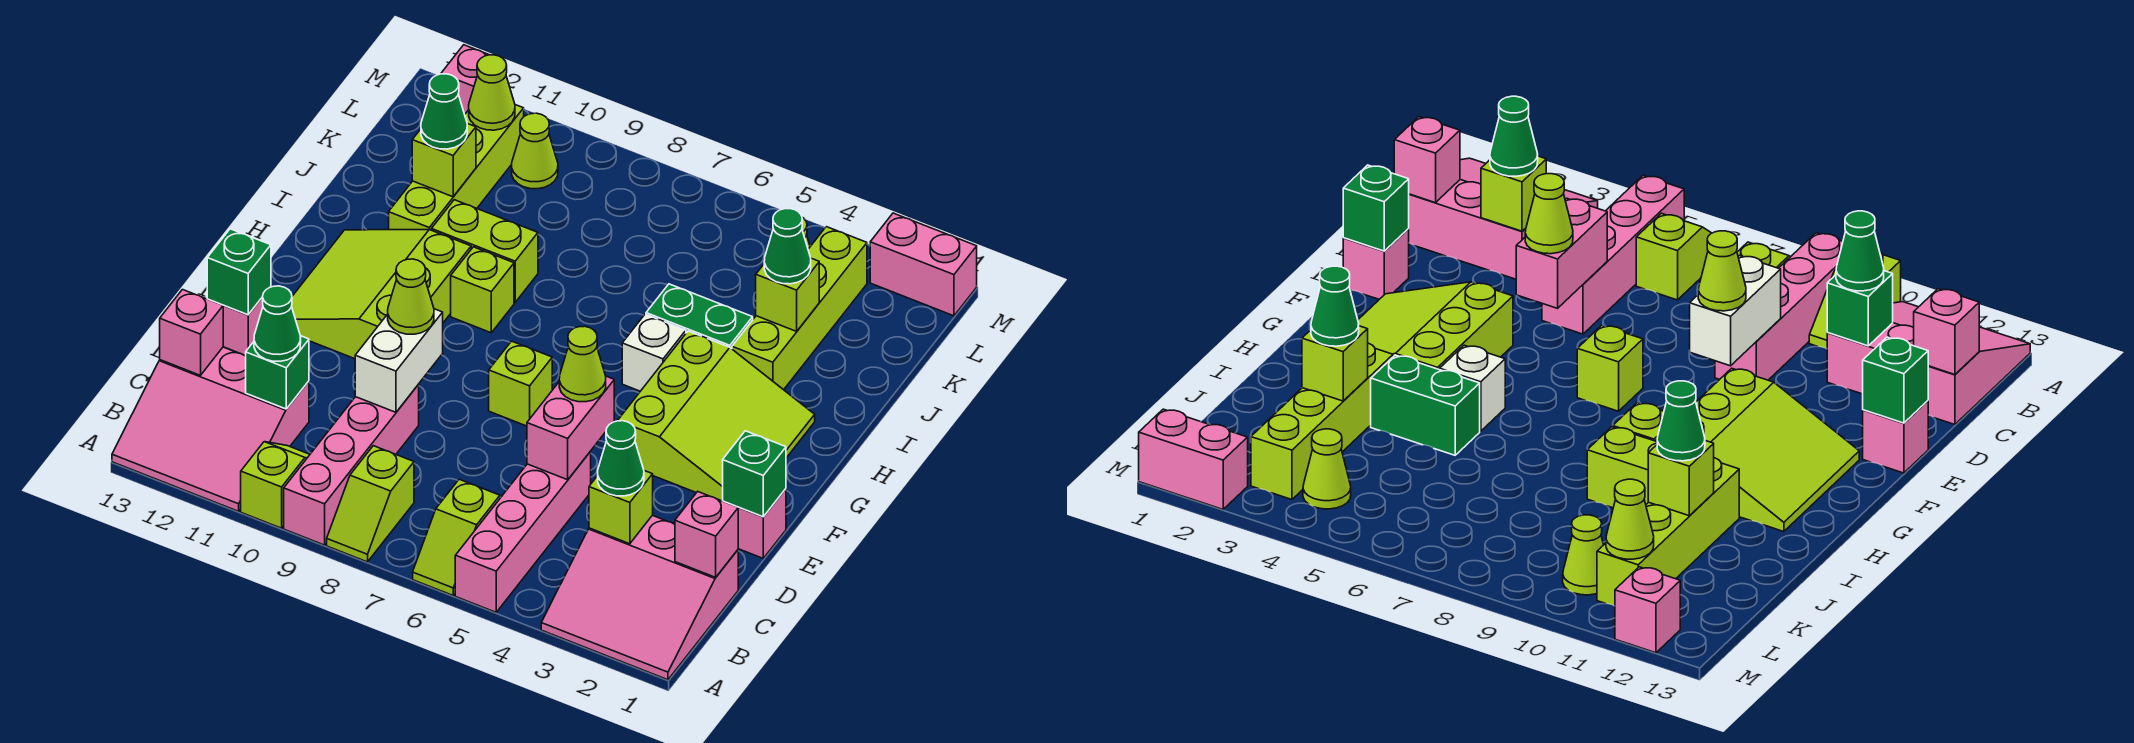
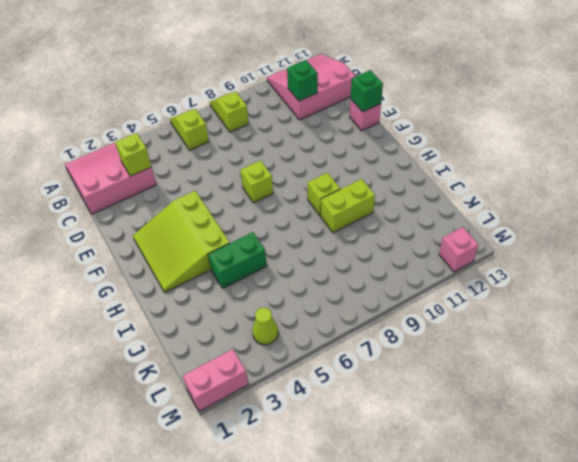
none -> pink brick A5:D5 level 1
none -> pink brick A9:D9 level 1
none -> lime slope A10:B10 level 1 top A
none -> pink brick E1 level 1

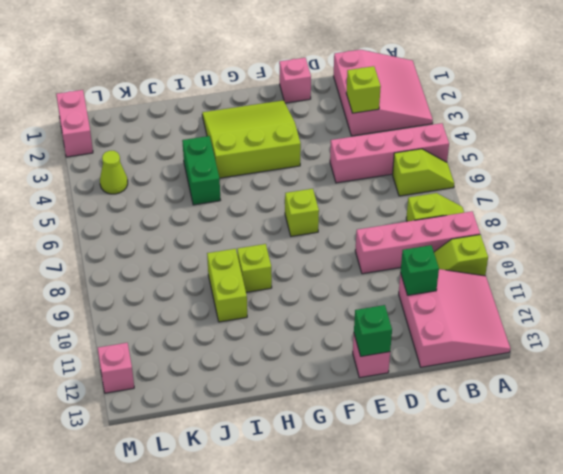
none -> lime slope F10:H12 level 1 top 10
none -> white brick H5 level 1
none -> lime brick I3:L3 level 1
none -> lime brick I11:L11 level 1

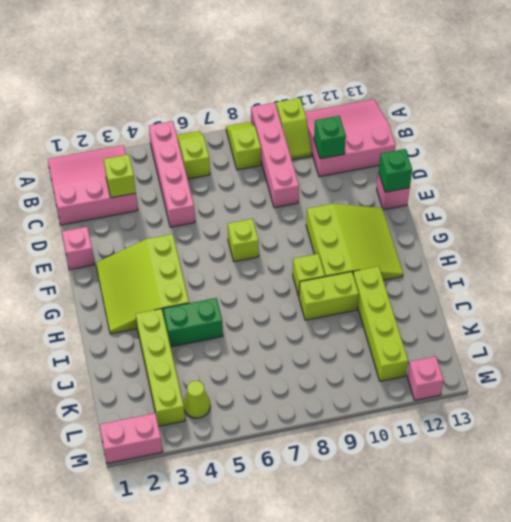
none -> white brick H5 level 1
none -> lime cone L10 level 1
none -> pink brick C1 level 2
none -> pink brick C13 level 2

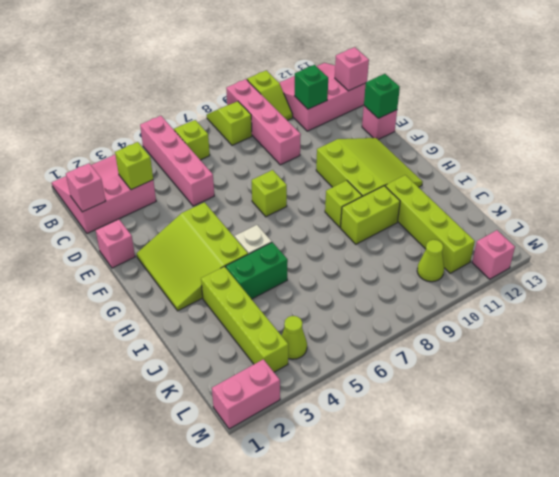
none -> pink brick D5:E5 level 2
none -> white brick D9:E9 level 2
none -> green brick E1 level 2
none -> lime brick J3 level 2

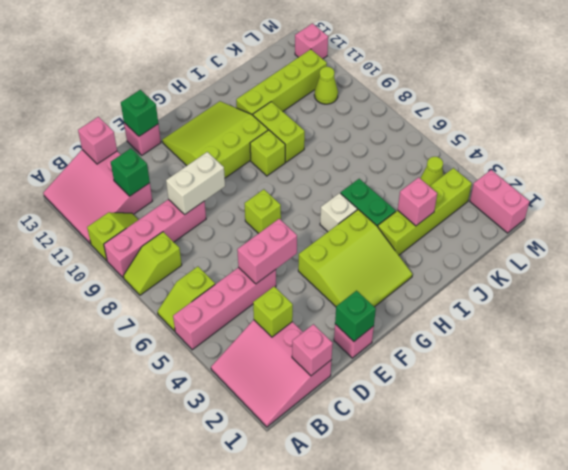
pink brick J3 level 2 -> lime brick J3 level 2
none -> lime brick J11 level 2
none -> lime cone L11 level 2
none -> green cone C3 level 3
none -> green cone C11 level 3

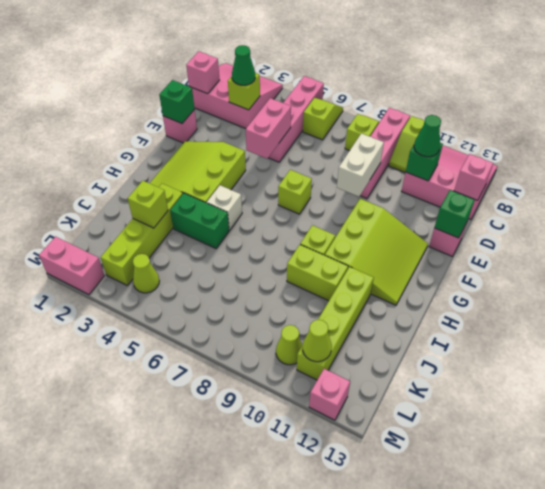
none -> lime brick J11 level 2
none -> lime cone E5 level 3
none -> lime cone E9 level 3
none -> green cone J3 level 3

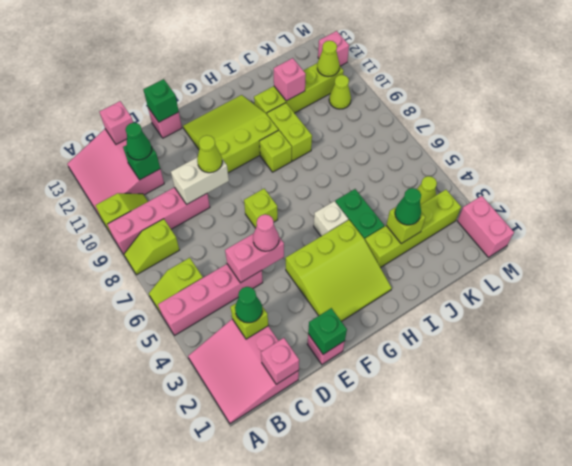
pink cone E5 level 3 -> lime cone E5 level 3
pink brick J11 level 2 -> lime brick J11 level 2
none -> green cone J11 level 3

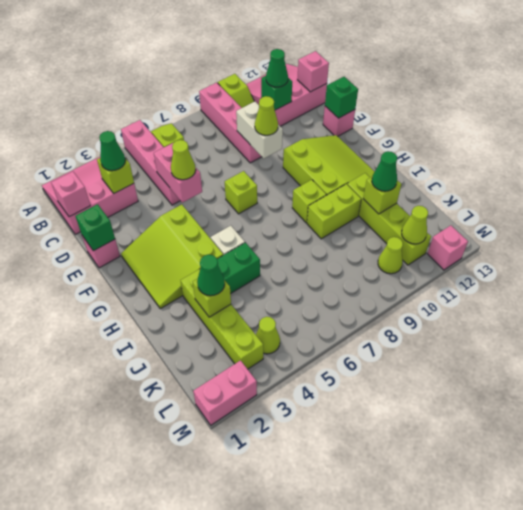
none -> lime slope A8:B8 level 1 top B

